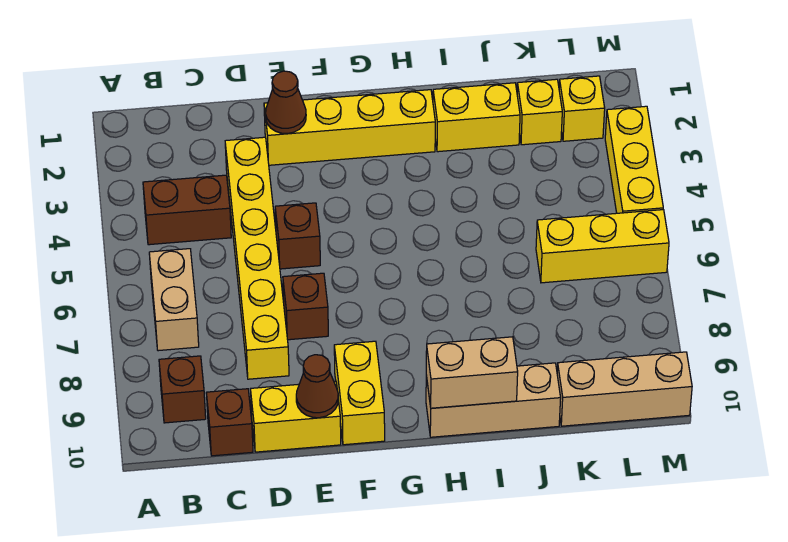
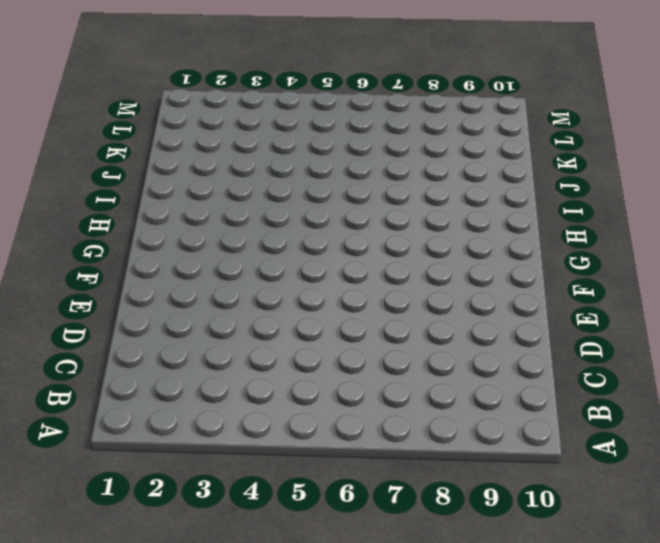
none -> brown brick B4:C4 level 1
none -> tan brick B6:B7 level 1
none -> brown brick B9 level 1

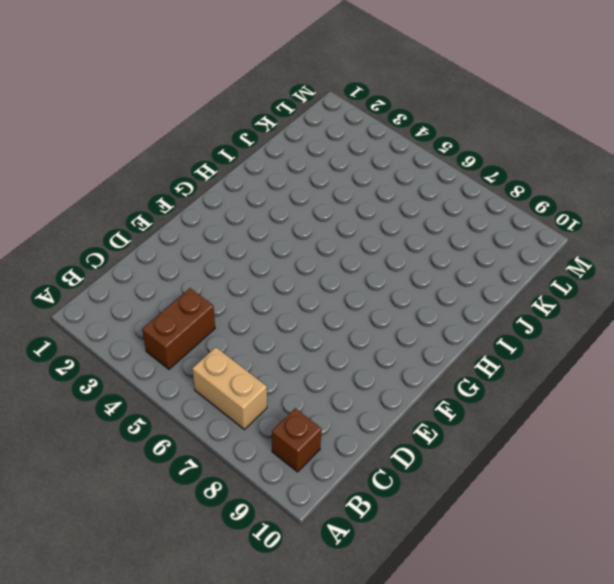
none -> brown brick C10 level 1
none -> yellow brick D3:D8 level 1
none -> yellow brick D10:E10 level 1

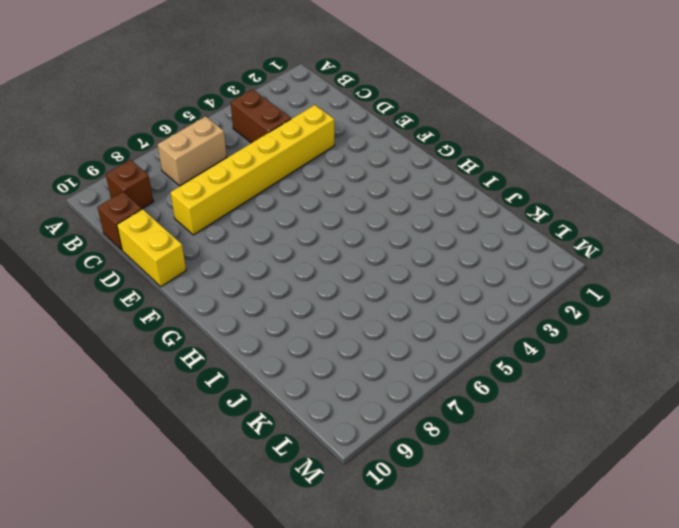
none -> yellow brick E2:H2 level 1
none -> brown brick E5 level 1
none -> brown brick E7 level 1

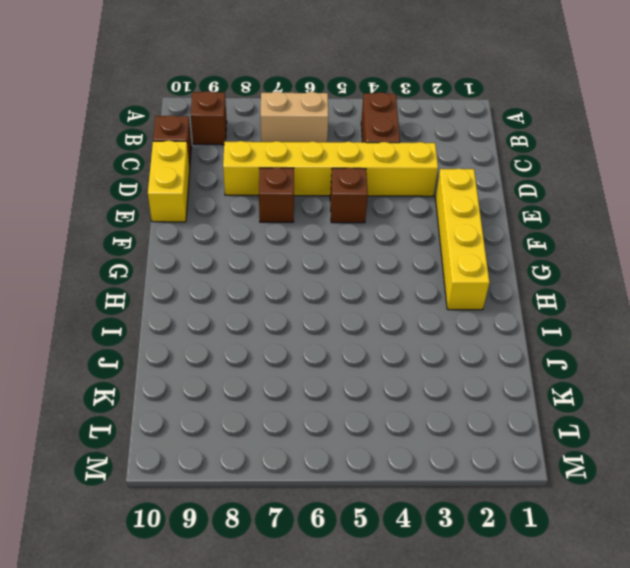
none -> yellow brick F9:F10 level 1
none -> tan brick H10:J10 level 1
none -> yellow brick I2:J2 level 1

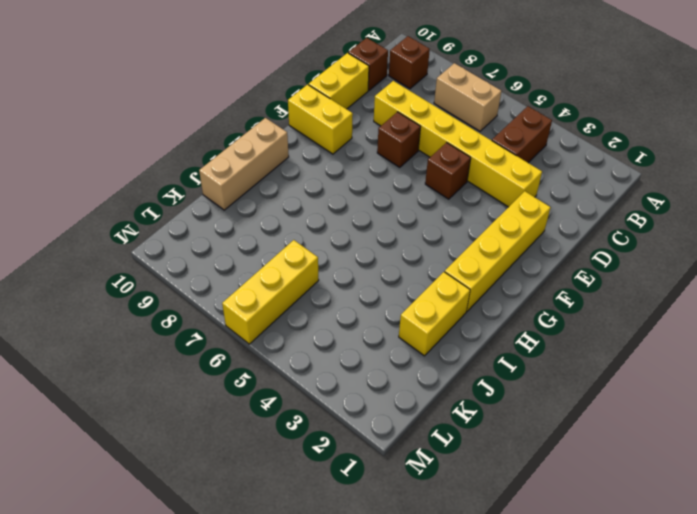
none -> yellow brick K2 level 1
none -> tan brick K10:M10 level 1
none -> yellow brick L2 level 1

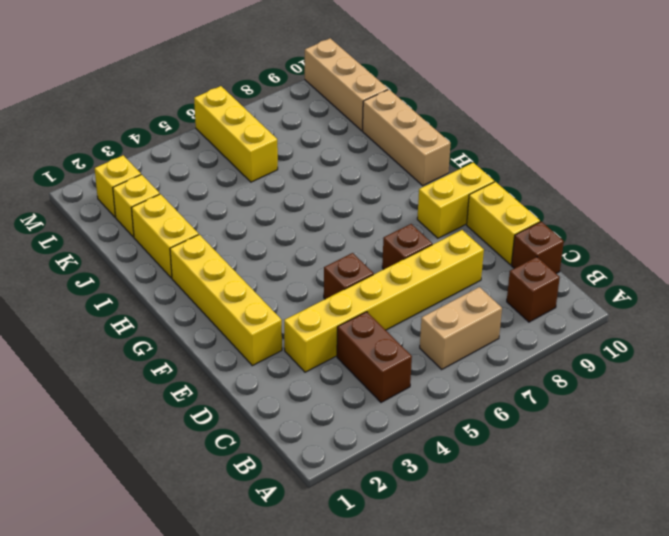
none -> yellow brick M3:M5 level 1
none -> brown cone E2 level 2
none -> brown cone E10 level 2

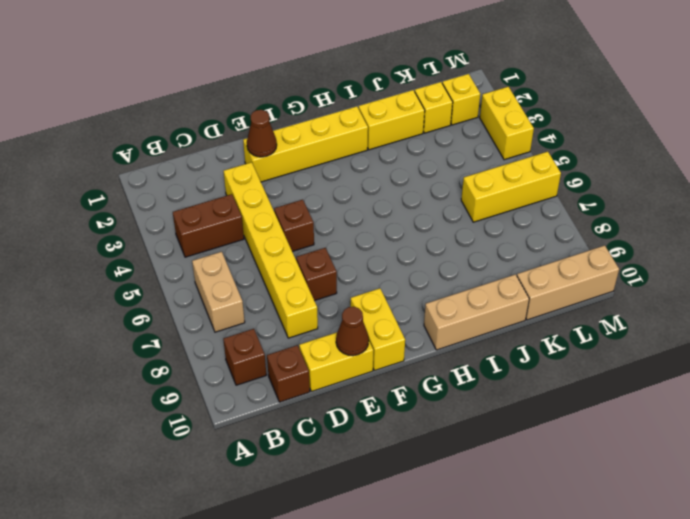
yellow brick M3:M4 level 1 -> yellow brick M3:M5 level 1
none -> tan brick H10:I10 level 2

